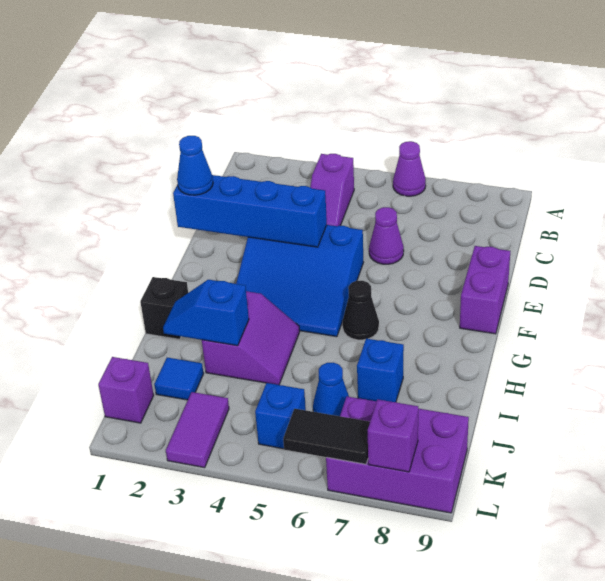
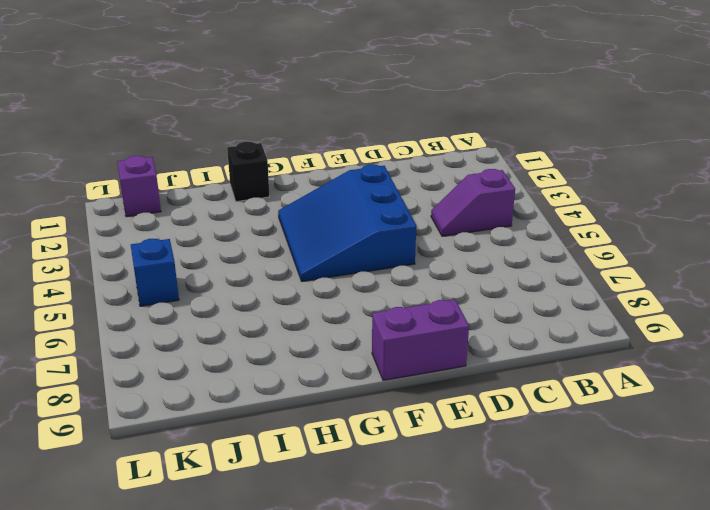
none -> purple cone A6 level 1
none -> purple cone D6 level 1
none -> black cone G6 level 1

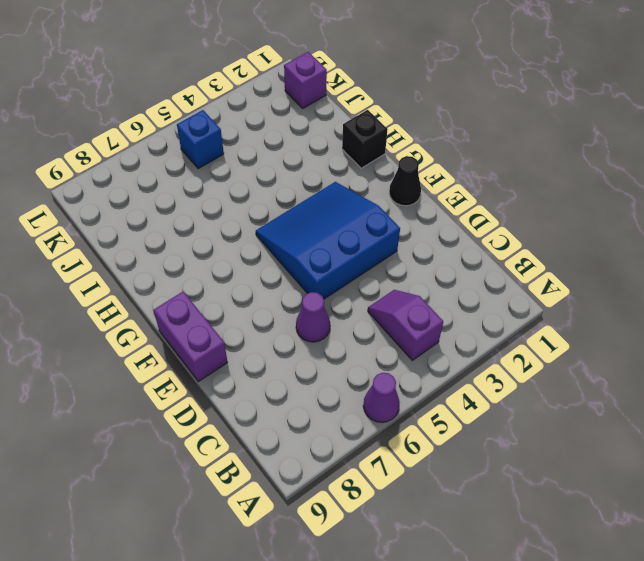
black cone F1 level 1 -> black cone G6 level 1
none -> purple slope H3:I4 level 1 top 3
none -> blue brick I7 level 1
none -> blue tile J2 level 1

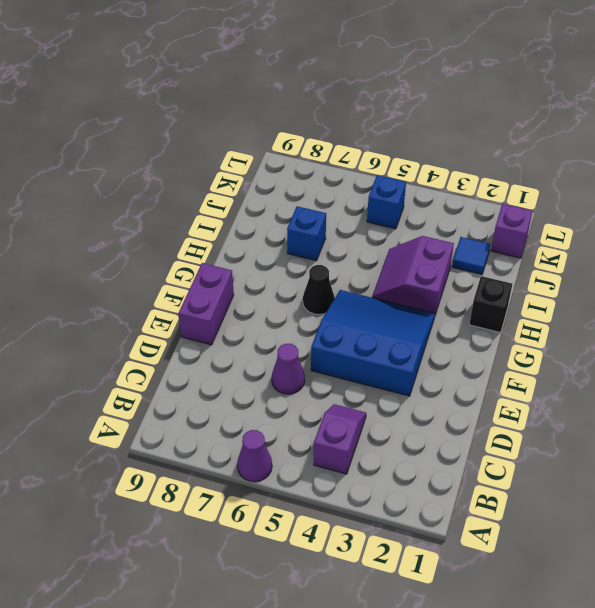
none -> blue cone J6 level 1
none -> purple tile K3:L3 level 1
none -> purple brick K7:L9 level 1

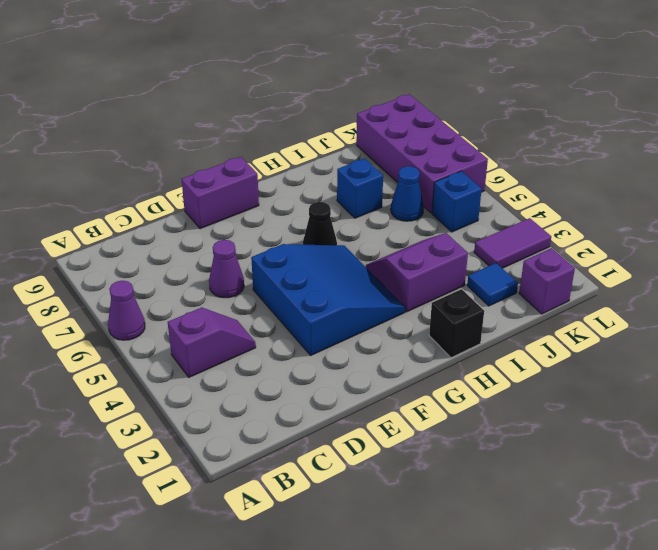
purple brick K6:L9 level 1 -> purple brick K7:L9 level 1
none -> blue brick E1:E4 level 2
none -> blue slope I2:I3 level 2 top 3
none -> black tile L6:L7 level 2

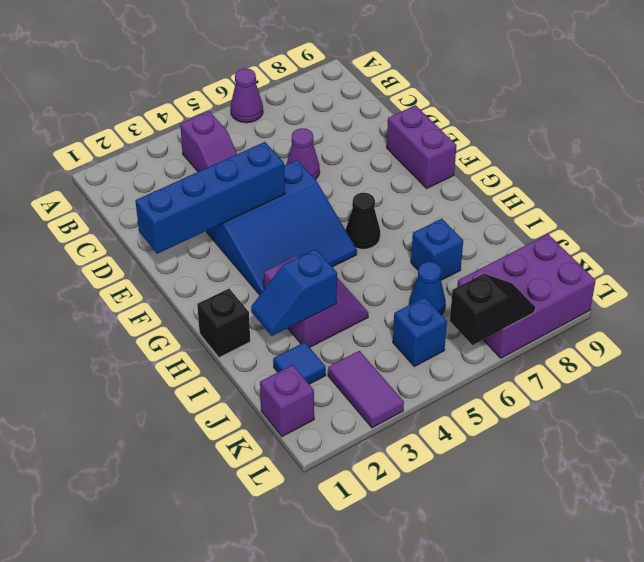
black slope L6:L7 level 2 top 6 -> black tile L6:L7 level 2
none -> purple brick L8 level 2
none -> blue cone E1 level 3

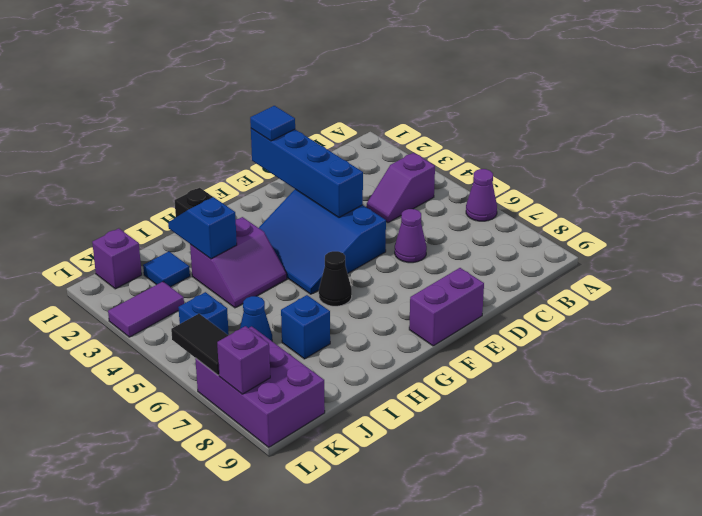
blue tile E1 level 3 -> blue cone E1 level 3

